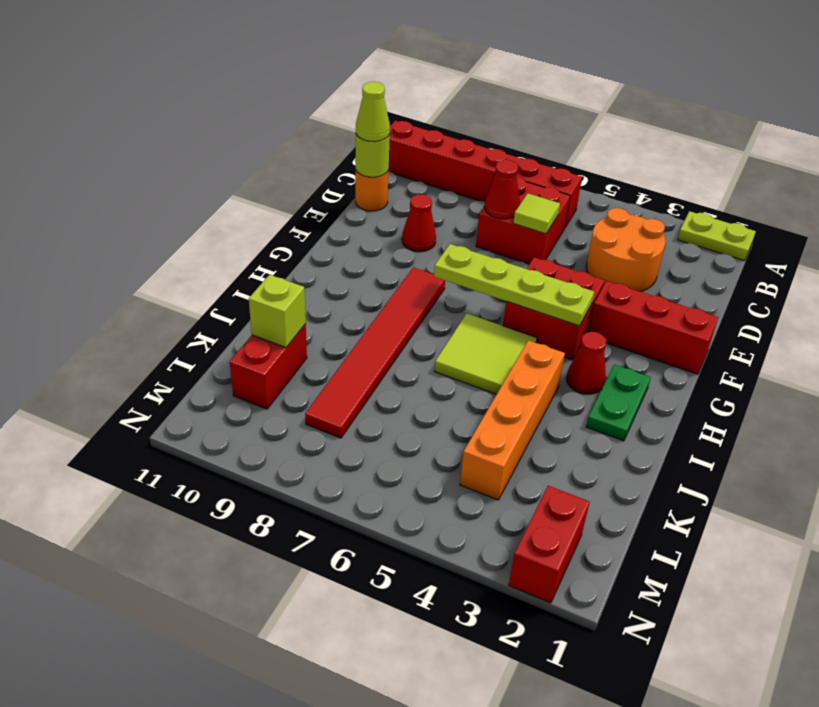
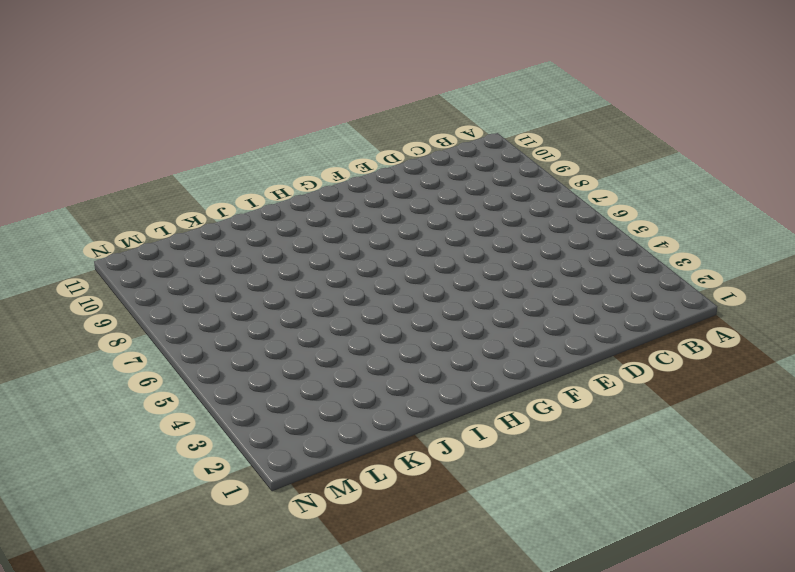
none -> lime plate A1:A2 level 1
none -> red brick B6:B11 level 1
none -> orange round brick C3:D4 level 1

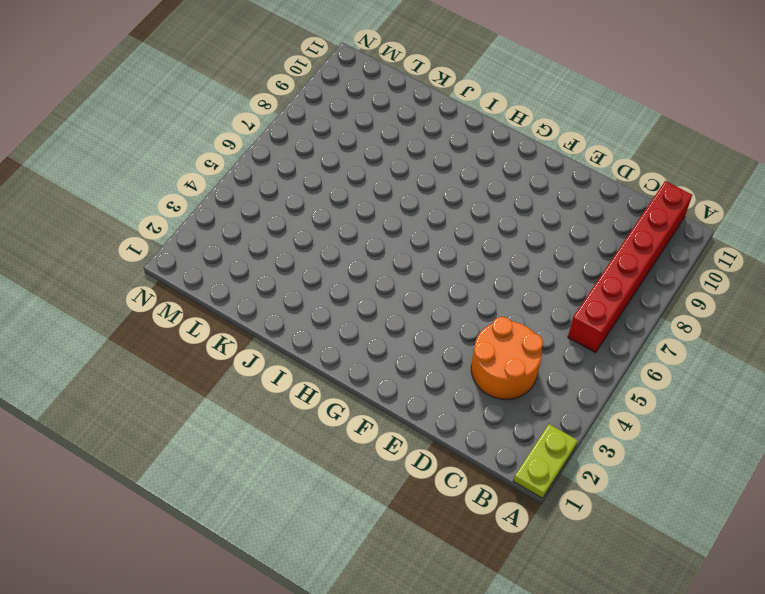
none -> red brick C6:D7 level 1
none -> orange round brick D11 level 1
none -> red cone E9 level 1

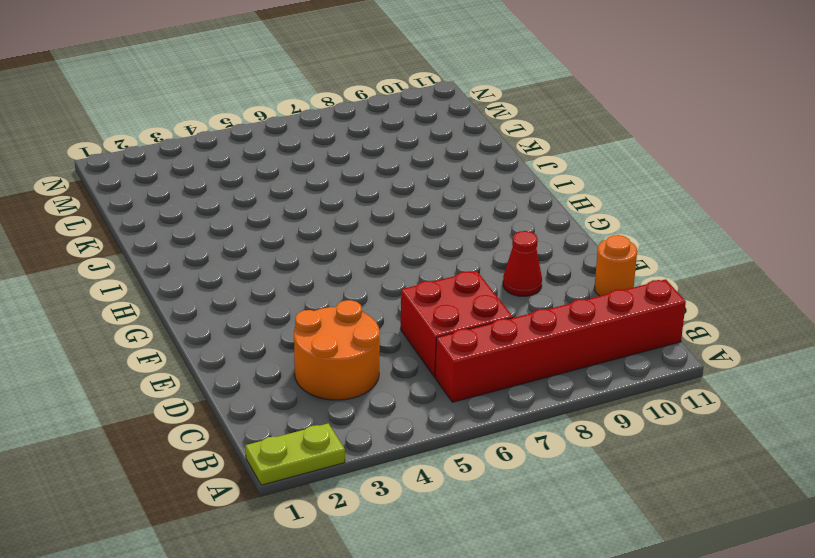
none -> red brick F1:F3 level 1
none -> red brick F4:G5 level 1
none -> red tile G8:L8 level 1

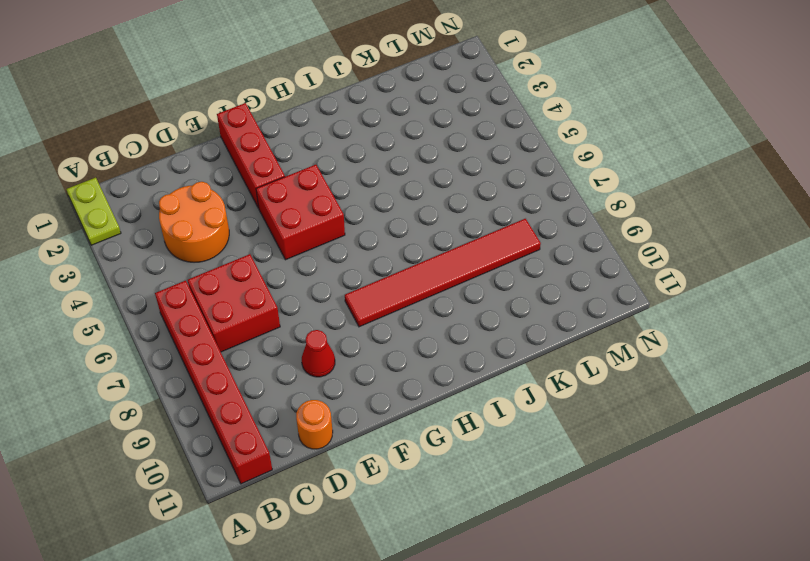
none -> green plate H2:I2 level 1
none -> red cone H3 level 1
none -> lime tile H5:I6 level 1

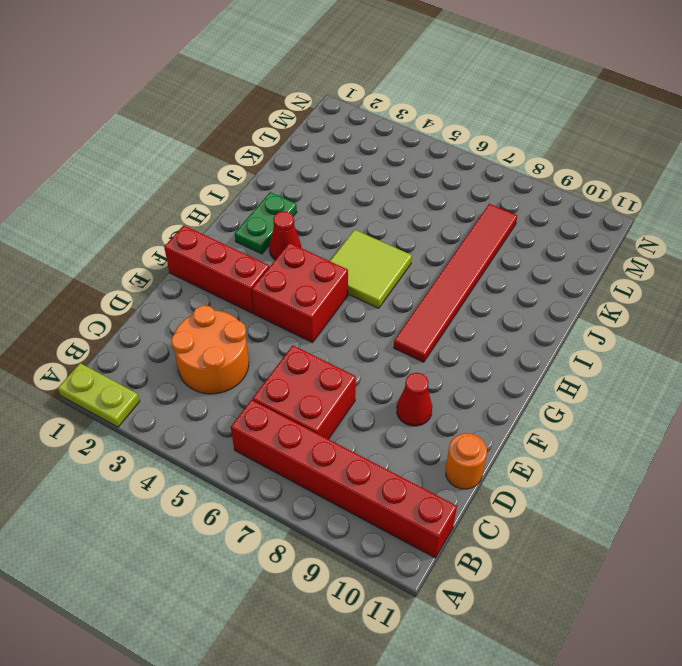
none -> orange brick I4:L4 level 1
none -> red brick K10:L10 level 1
none -> red brick M2:N2 level 1

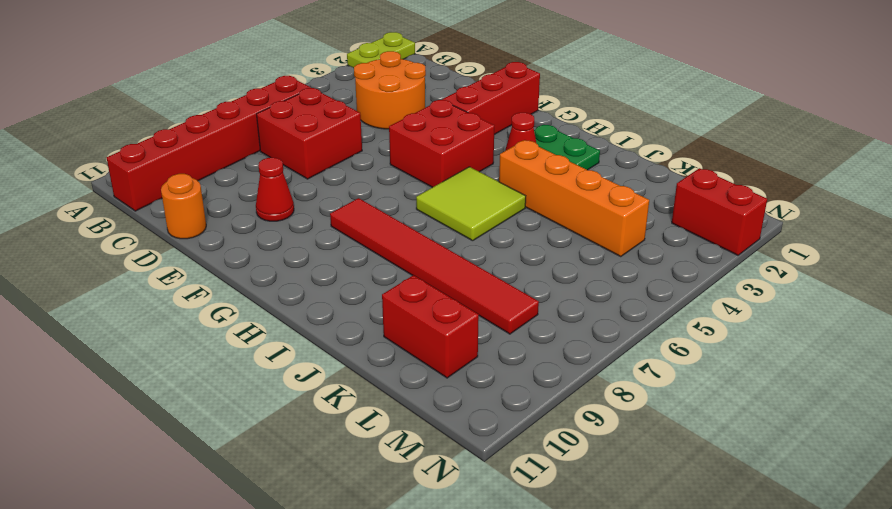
none -> lime tile D6 level 2
none -> red cone D7 level 2
none -> lime round brick D11 level 2

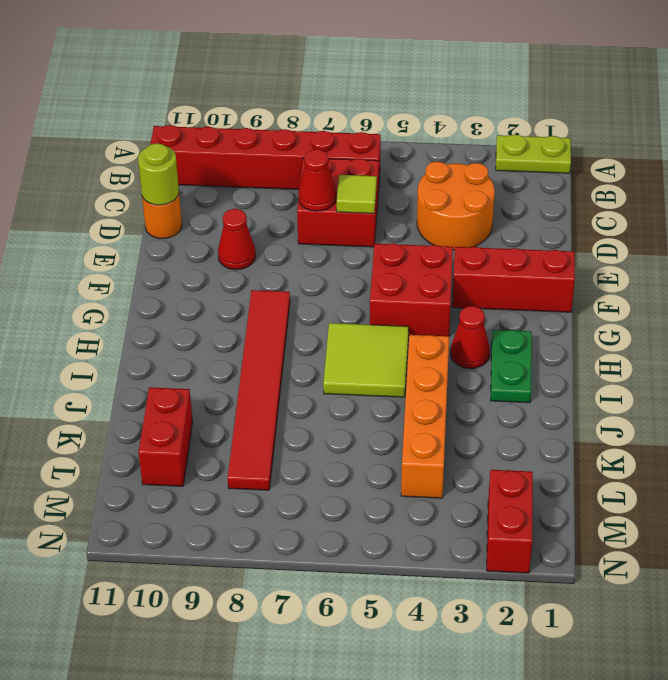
none -> lime plate G4:G7 level 2
none -> lime brick K10 level 2
none -> lime cone D11 level 3

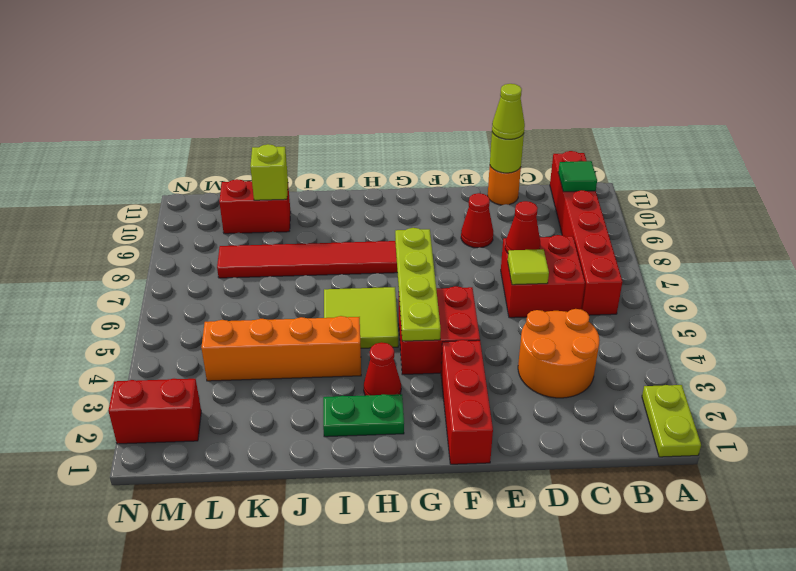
green tile B10 level 2 -> none

